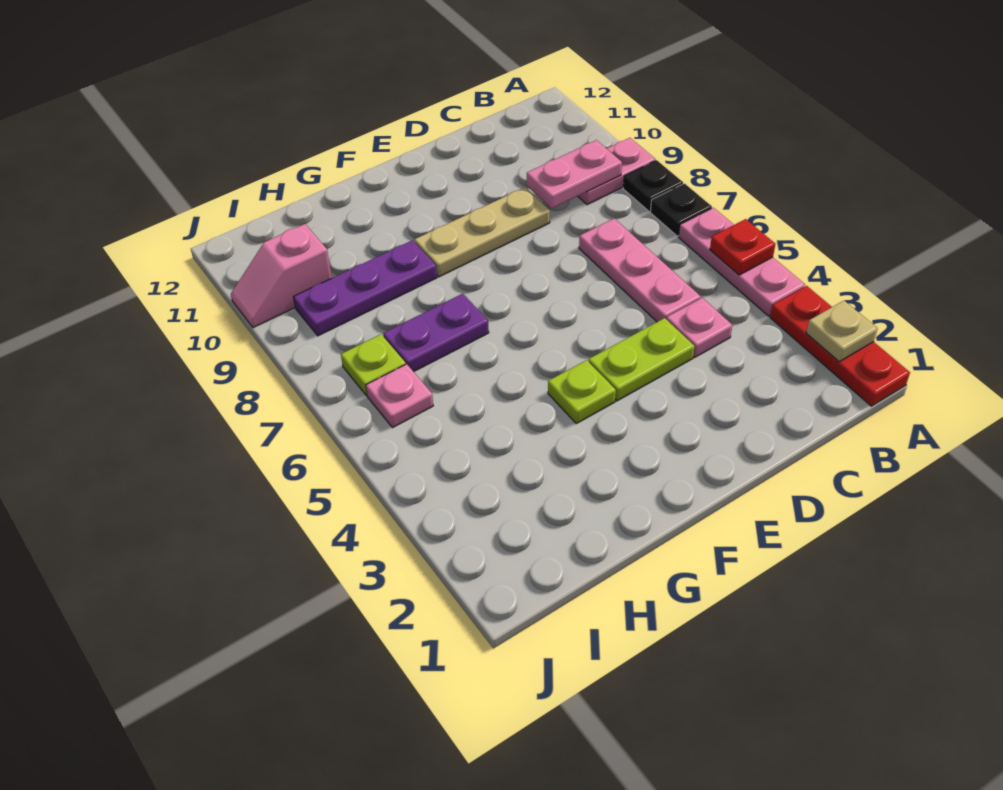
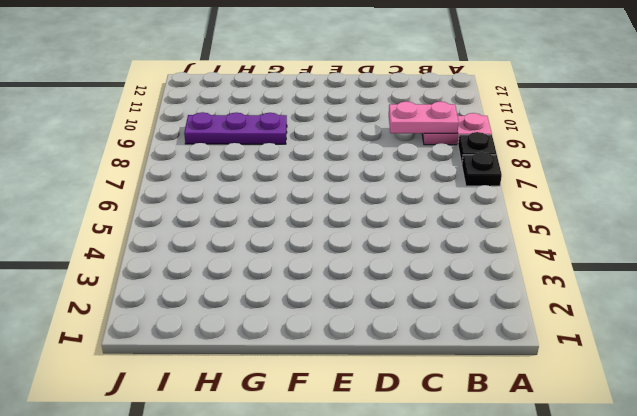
none -> red plate A1:A3 level 1
none -> pink plate A4:A6 level 1
none -> pink plate C4 level 1

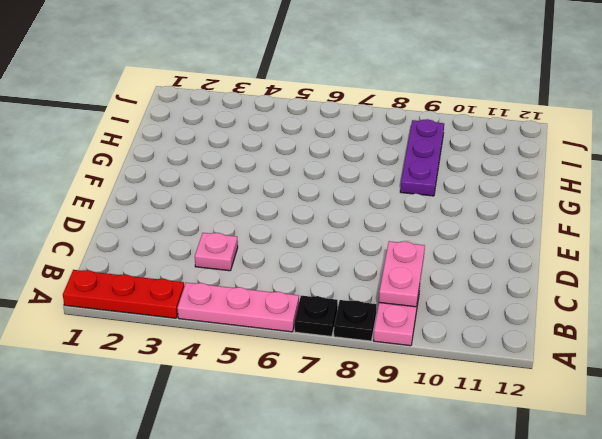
none -> pink plate C5:C7 level 1
none -> lime plate D4:E4 level 1
none -> tan plate D9:F9 level 1

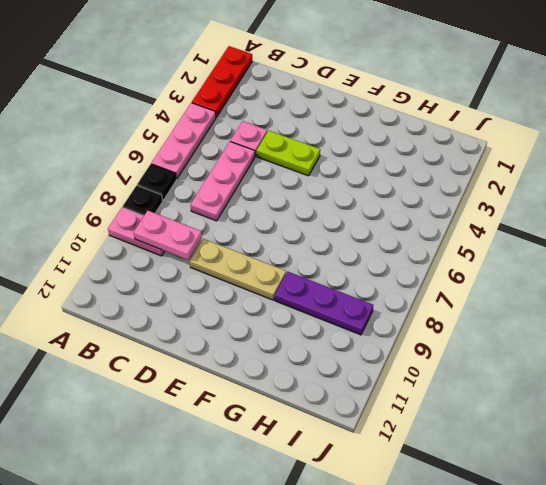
none -> lime plate F4 level 1
none -> purple plate G7:H7 level 1
none -> pink plate I6 level 1

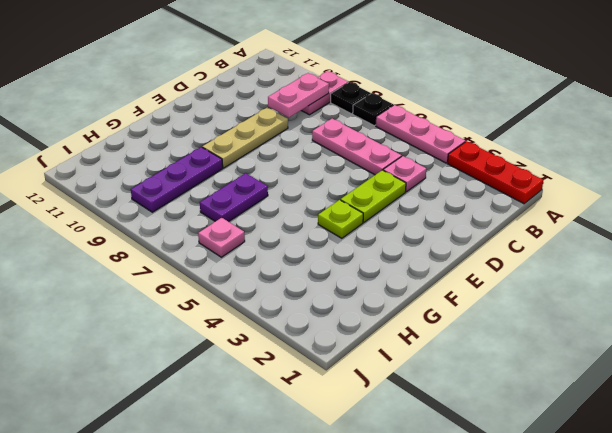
none -> lime plate I7 level 1
none -> pink slope I10:J10 level 1 top I
none -> tan plate A2 level 2

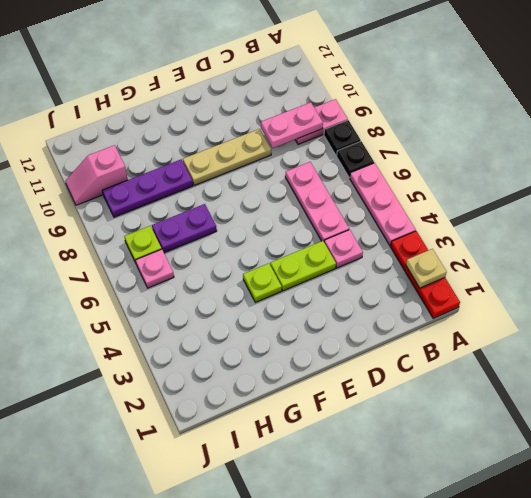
none -> red plate A5 level 2

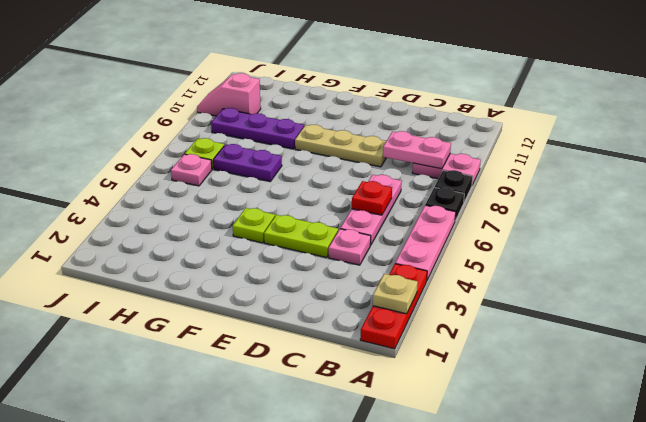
red plate C6 level 2 -> red plate A5 level 2

